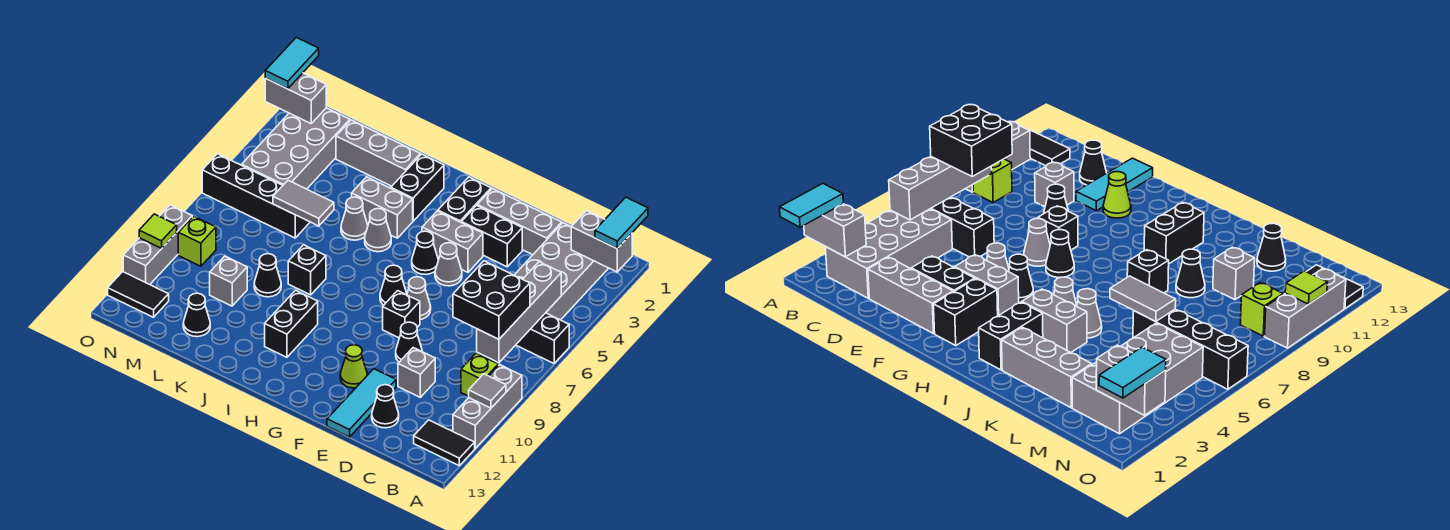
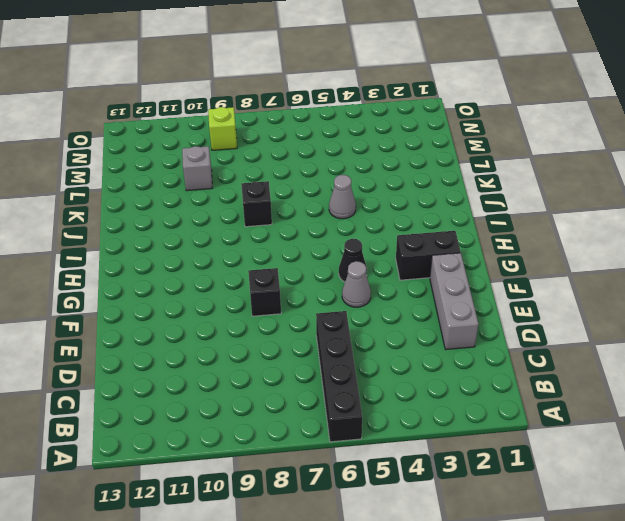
none -> grey brick A9:A11 level 1
none -> black tile A12:B12 level 1
none -> grey brick B2:C5 level 1
none -> lime brick B9 level 1

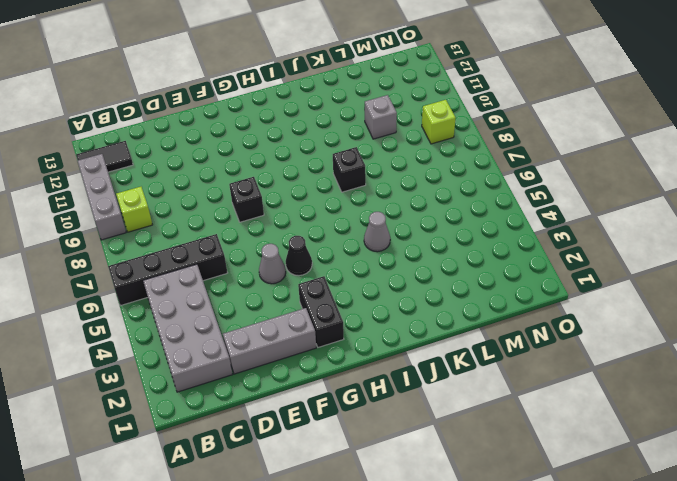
none -> grey brick D10 level 1
none -> black cone D12 level 1
none -> black brick E3:F3 level 1
none -> black cone E9 level 1

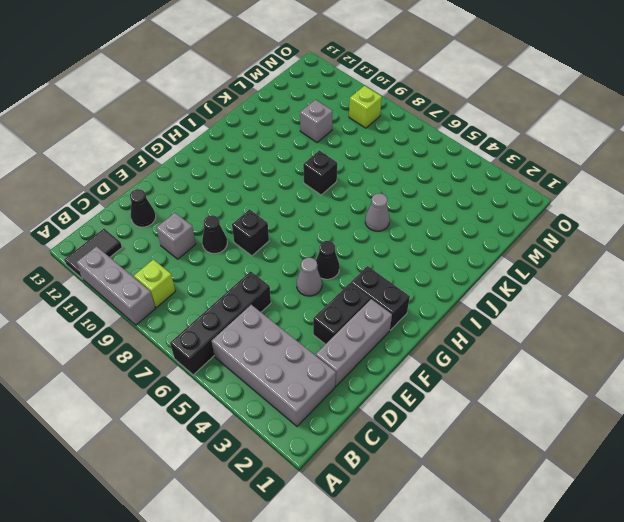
none -> cyan tile E11:E13 level 1
none -> grey brick F4:G4 level 1
none -> grey cone F7 level 1
none -> lime cone F11 level 1

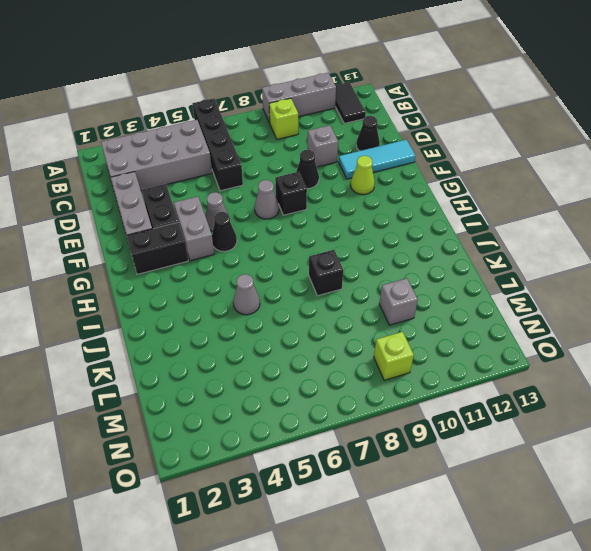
none -> black cone G7 level 1
none -> black brick I2:I3 level 1
none -> grey brick I4:J4 level 1
none -> grey cone I5 level 1

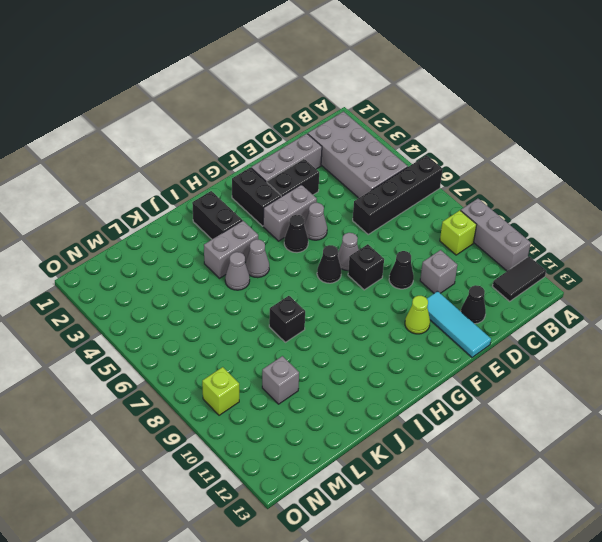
none -> black brick I10:I11 level 1
none -> grey brick J2:L2 level 1
none -> black cone K9 level 1
none -> black brick L6:O6 level 1

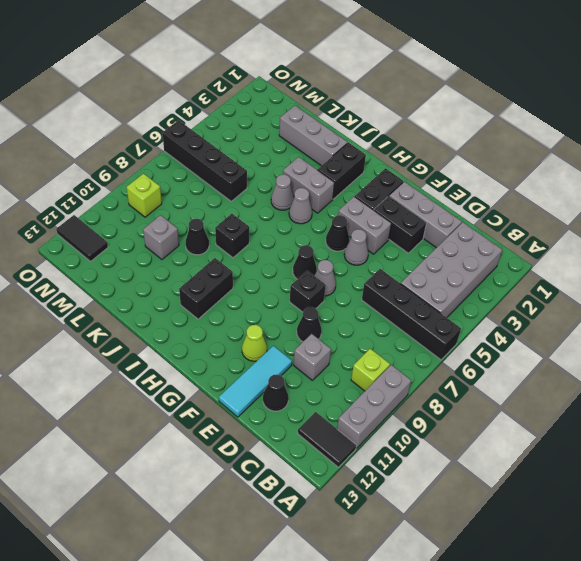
none -> black cone L12 level 1
none -> grey brick M2:N5 level 1
none -> grey brick O9:O11 level 1
none -> grey brick A2:B2 level 2

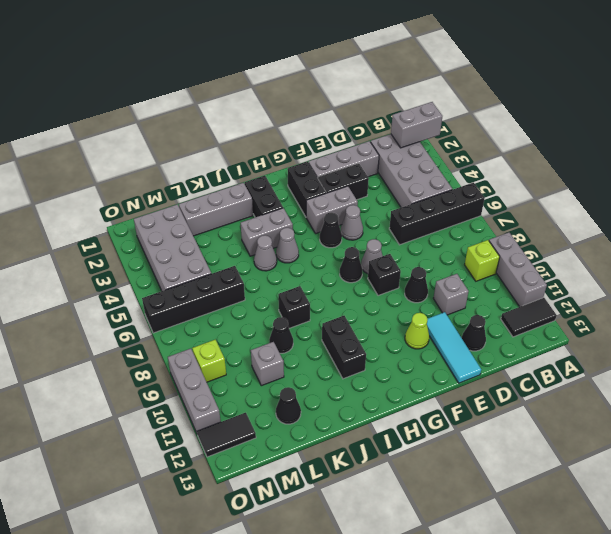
none -> grey tile A10 level 2
none -> grey brick B5:B8 level 2
none -> grey tile K6:L6 level 2
none -> grey brick N2:O2 level 2

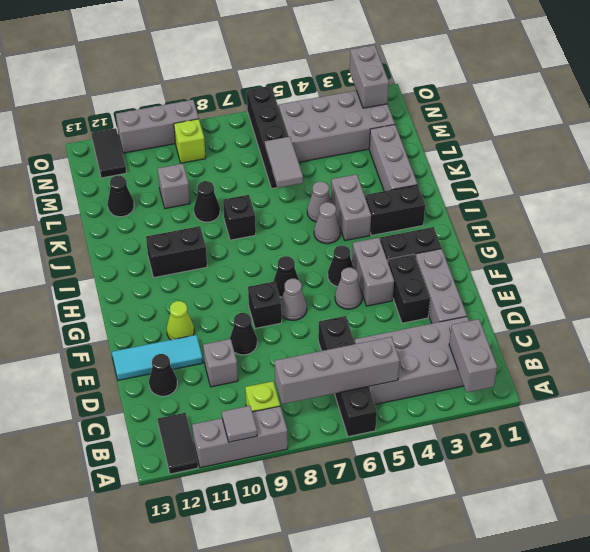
none -> lime tile O10 level 2
none -> cyan tile A1:A2 level 3
none -> black brick B7:C8 level 3
none -> cyan tile O1:O2 level 3

